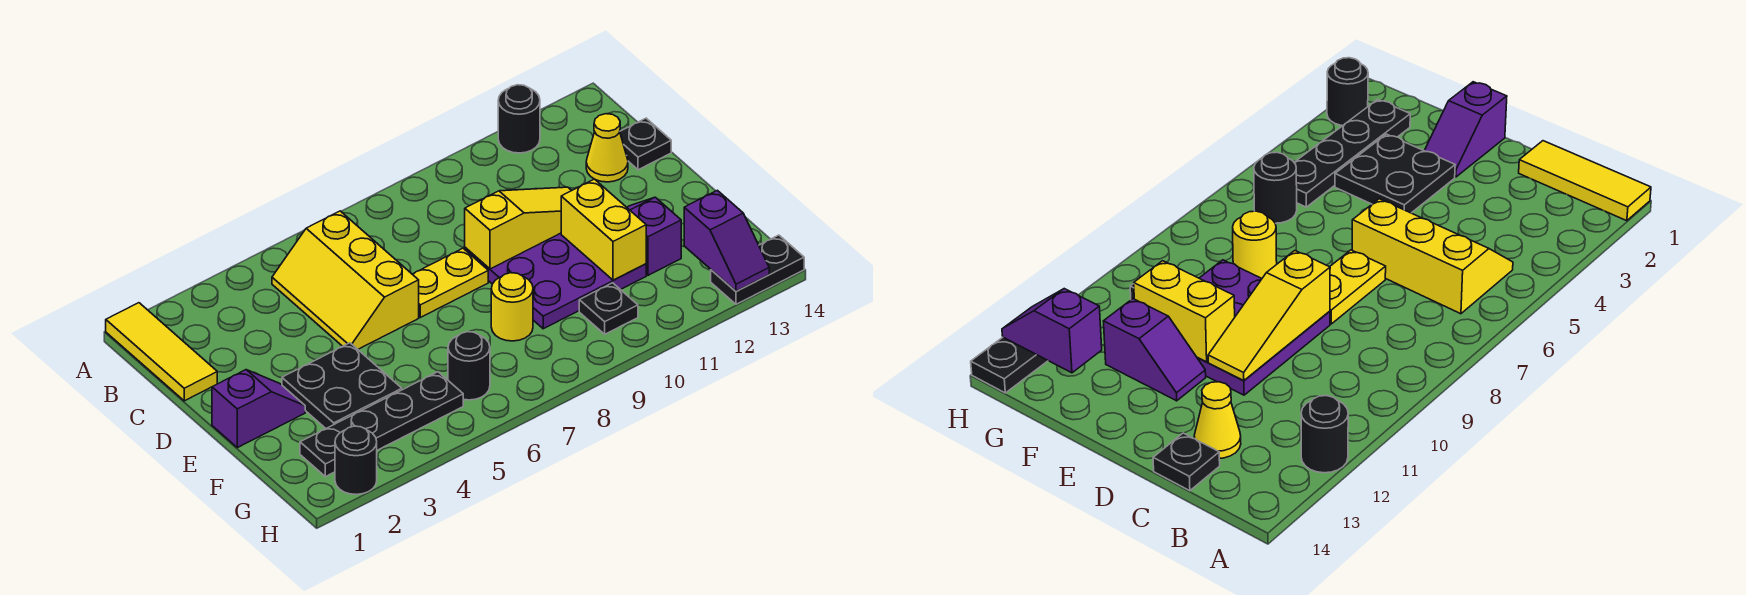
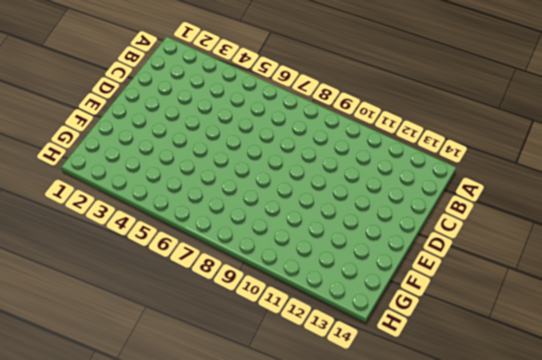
none -> yellow tile A1:C1 level 1
none -> black round brick A12 level 1
none -> yellow slope B5:D6 level 1 top 6

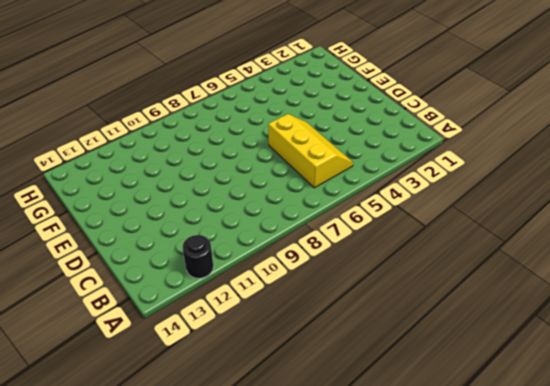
none -> yellow tile A1:C1 level 1
none -> yellow cone C13 level 1
none -> black plate C14 level 1

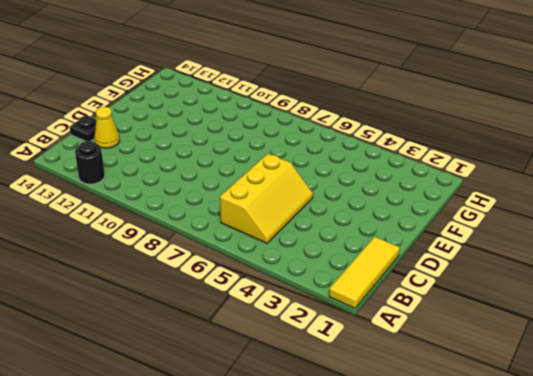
none -> yellow plate D7:D8 level 1
none -> purple plate D9:F11 level 1
none -> purple slope E1:E2 level 1 top 1

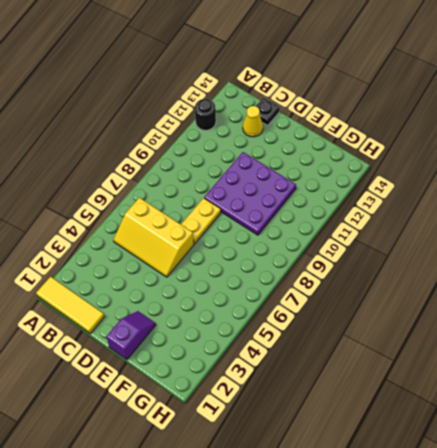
none -> black plate E3:F4 level 1
none -> purple slope E12:F12 level 1 top F
none -> yellow round brick F8 level 1

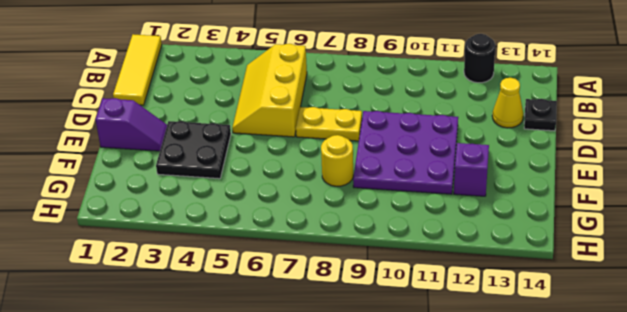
none -> black plate G2:G5 level 1
none -> black round brick G6 level 1
none -> black plate G10 level 1

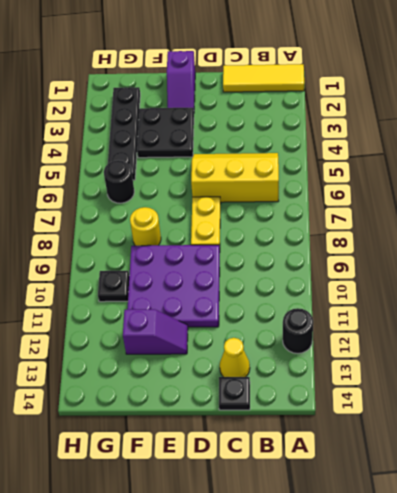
none -> black round brick H2 level 1
none -> black plate H13:H14 level 1
none -> yellow slope D9:D11 level 2 top 9

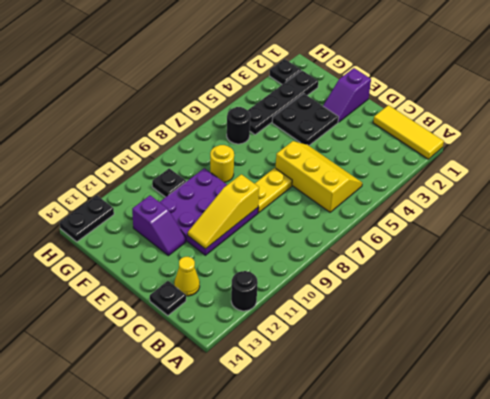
black plate H2 level 1 -> black round brick H2 level 1
none -> yellow brick E11:F11 level 2
none -> purple slope G13:H13 level 2 top G

